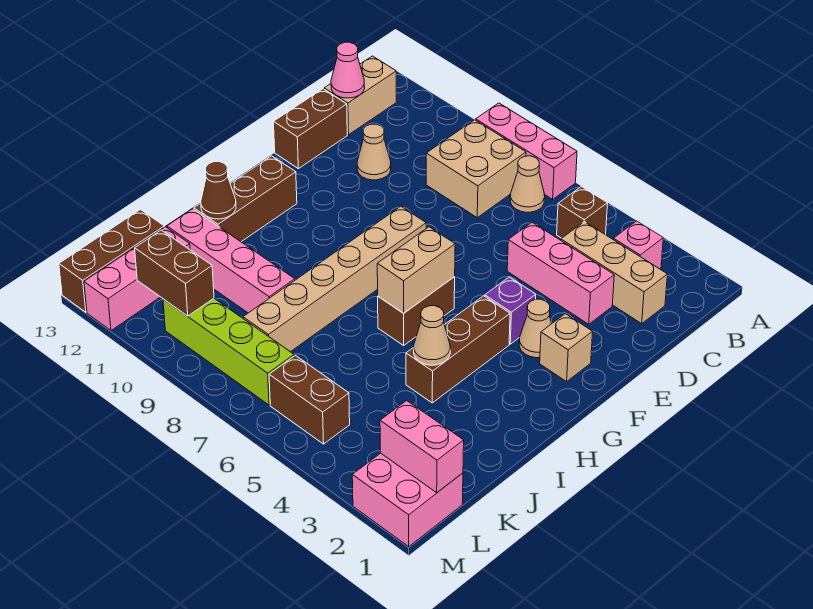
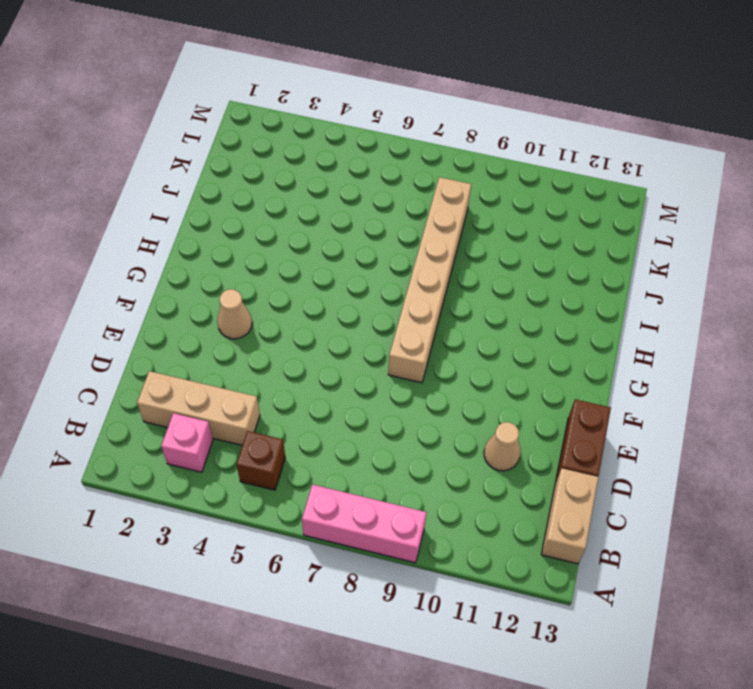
none -> tan cone B7 level 1
none -> tan brick B8:C9 level 1
none -> pink brick D3:D5 level 1

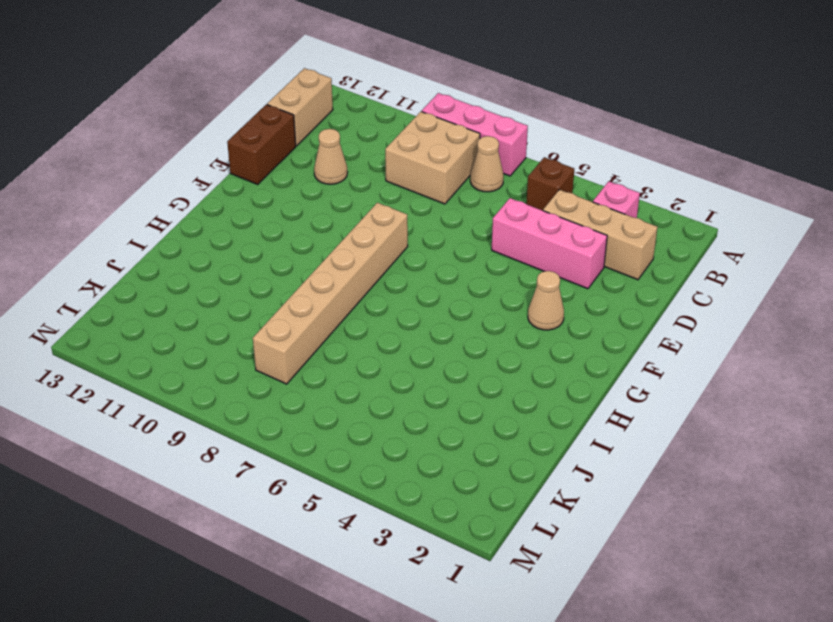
none -> tan brick F2 level 1
none -> purple brick F4 level 1
none -> brown brick G4:I4 level 1

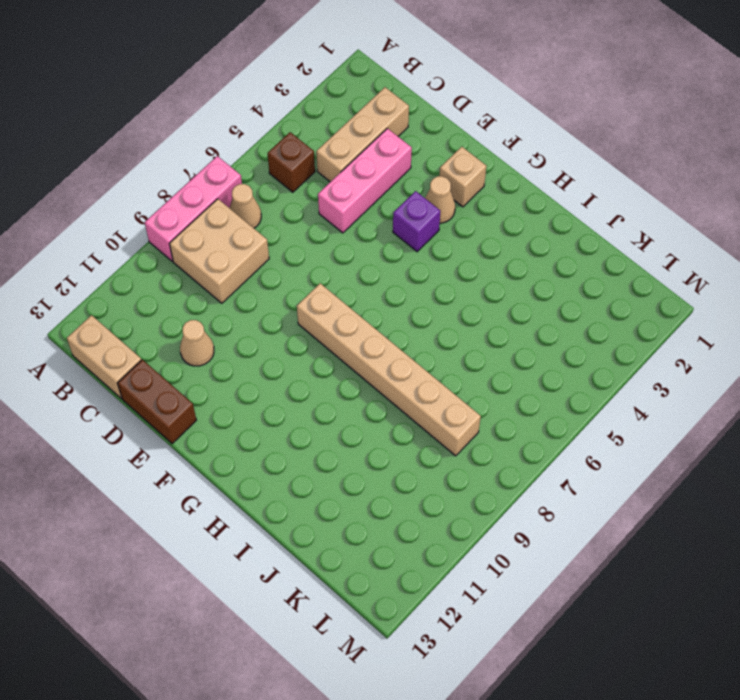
none -> pink brick B3 level 1
none -> brown brick G4:I4 level 1
none -> brown brick G6:H6 level 1

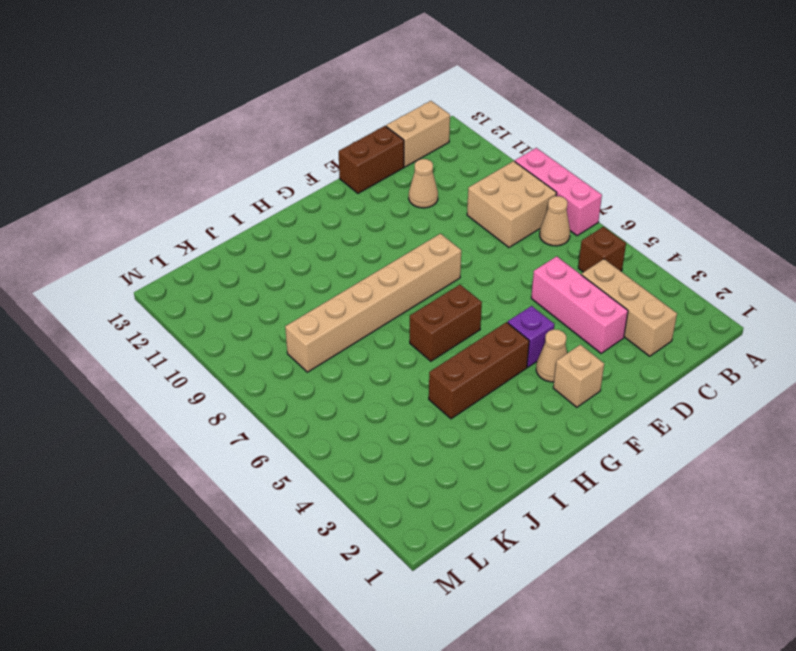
none -> pink brick B3 level 1
none -> brown brick G12:I12 level 1
none -> pink brick J9:J12 level 1

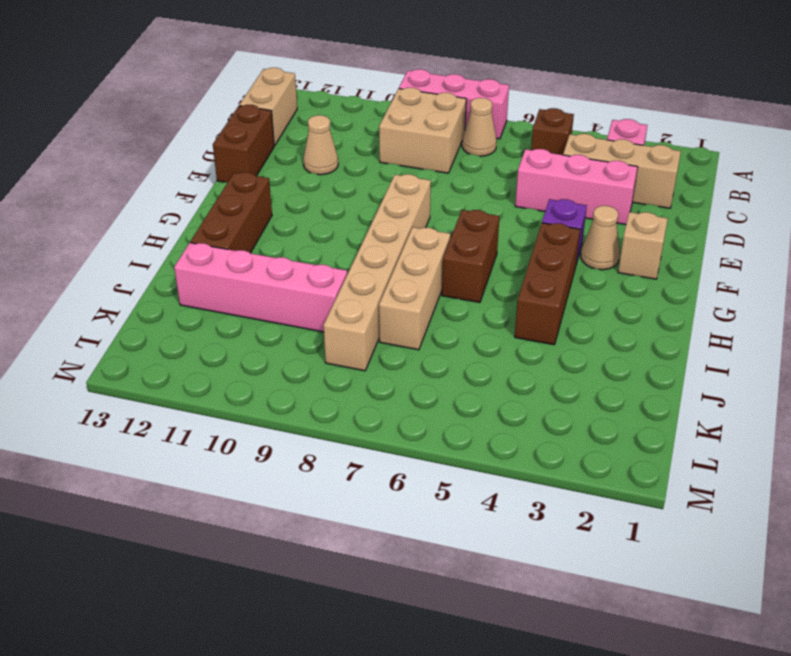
tan brick H7:J7 level 1 -> none
none -> pink brick K12:M12 level 1
none -> brown brick K13:M13 level 1
none -> pink brick L1:M2 level 1

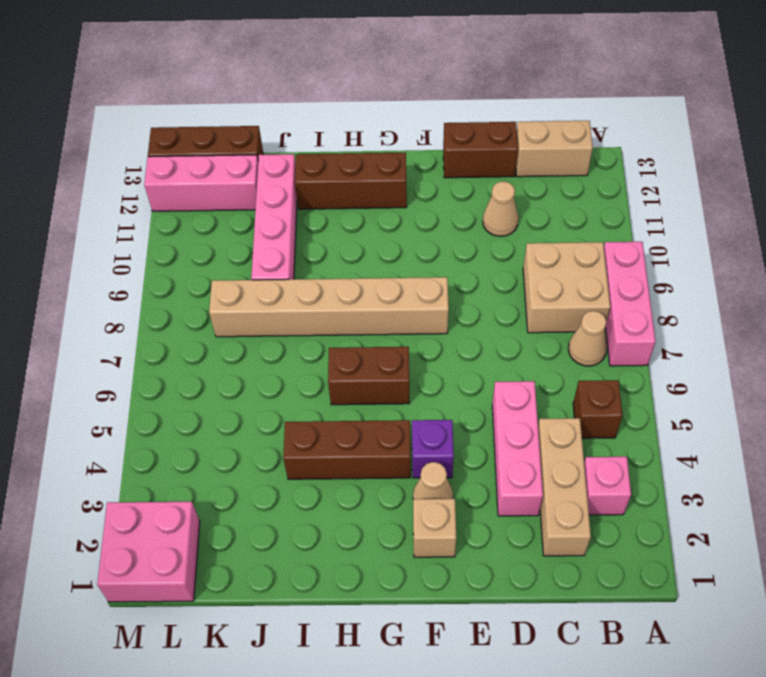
none -> brown brick L5:L6 level 1
none -> lime brick L7:L10 level 1
none -> pink cone C13 level 2

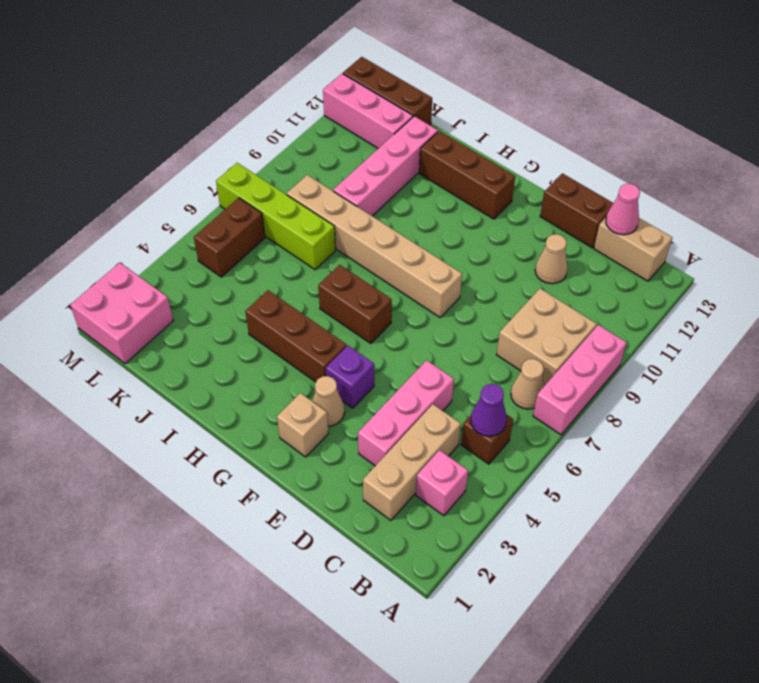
purple cone B5 level 2 -> none
lime brick J7:M7 level 1 -> lime brick L7:L10 level 1
none -> tan brick G6:H6 level 2
none -> tan cone I4 level 2
none -> brown cone I12 level 2

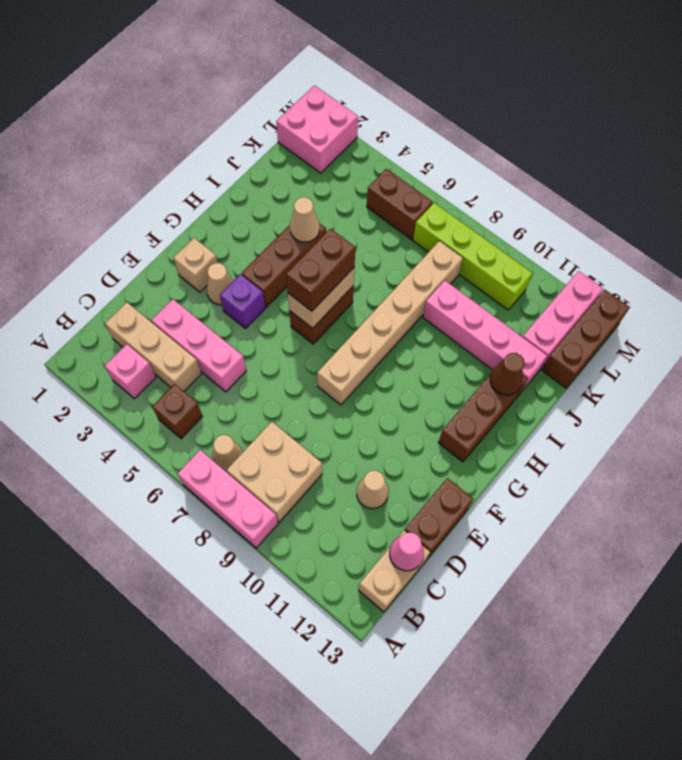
brown brick G6:H6 level 3 -> brown brick L10:L11 level 2
none -> pink brick L1:L2 level 2

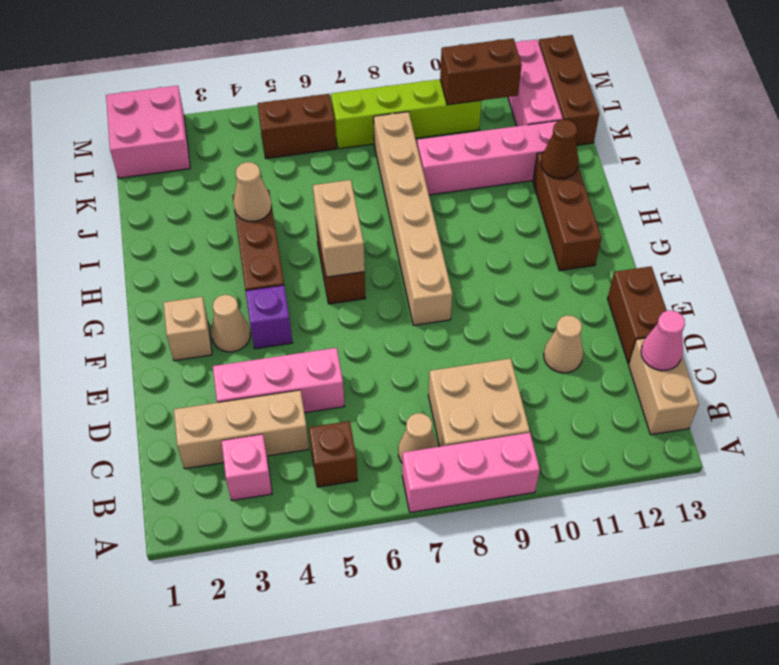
none -> pink brick L1:L2 level 2

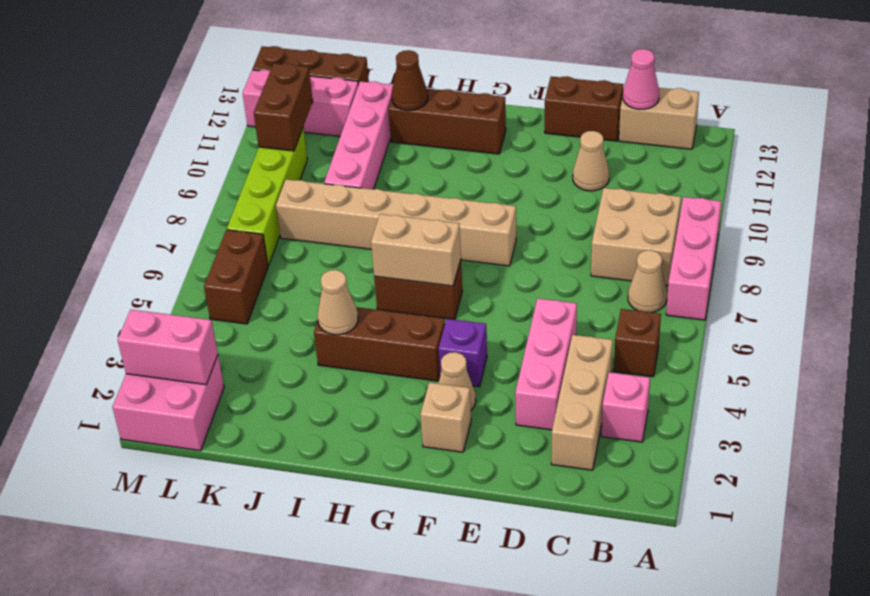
pink brick L2:M2 level 2 -> pink brick L1:L2 level 2

